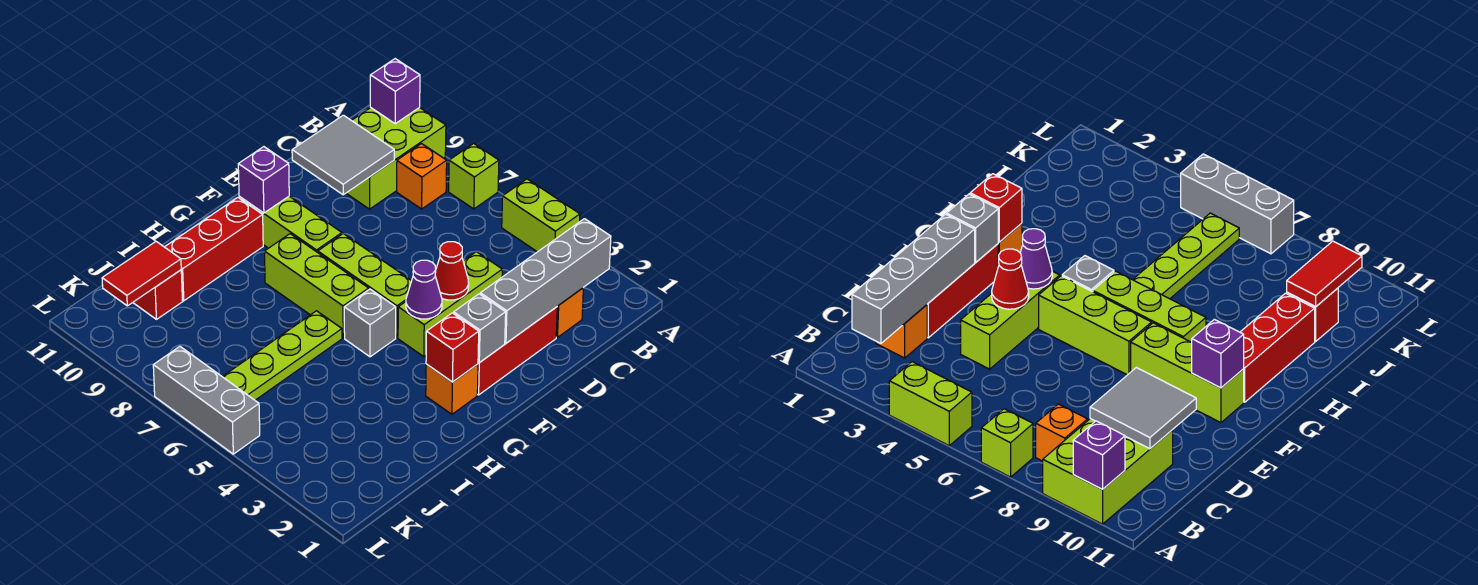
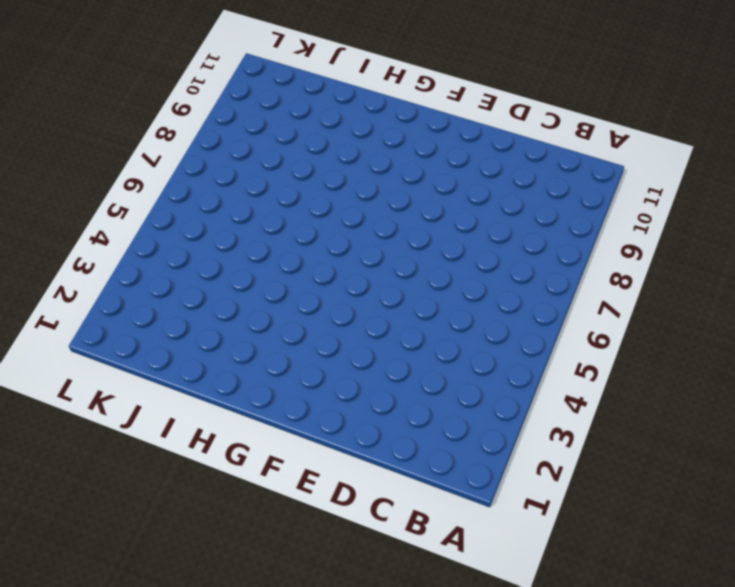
none -> lime brick A4:A5 level 1
none -> lime brick A7 level 1
none -> lime brick A9:C10 level 1

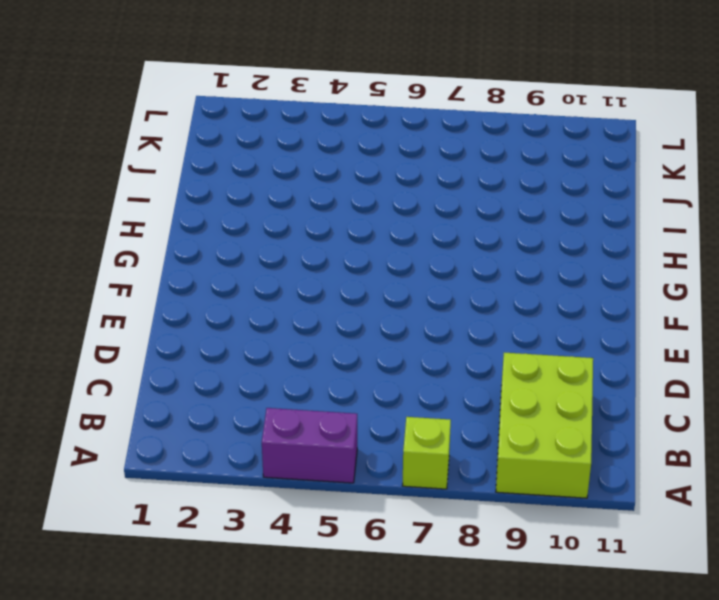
purple brick A4:A5 level 1 -> lime brick A4:A5 level 1
none -> orange brick B8 level 1
none -> orange brick C2 level 1
none -> red brick D2:F2 level 1

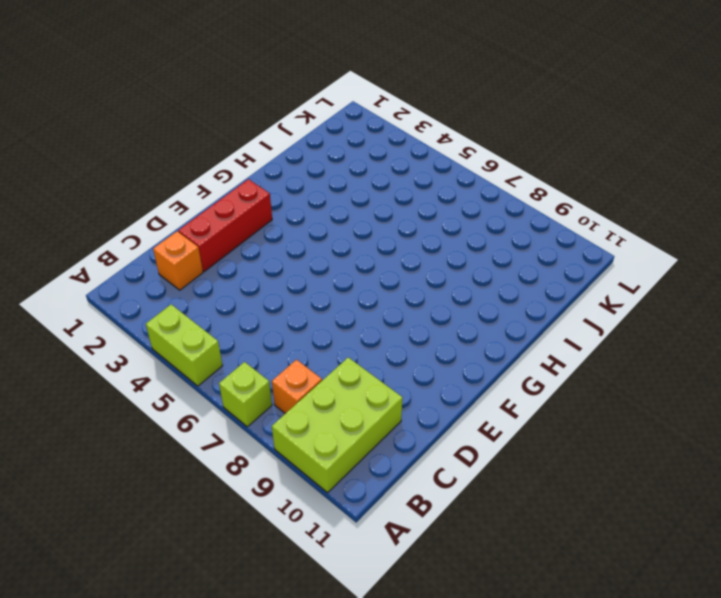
none -> lime brick D4:F4 level 1
none -> lime brick F5:F7 level 1
none -> lime brick F8:F10 level 1

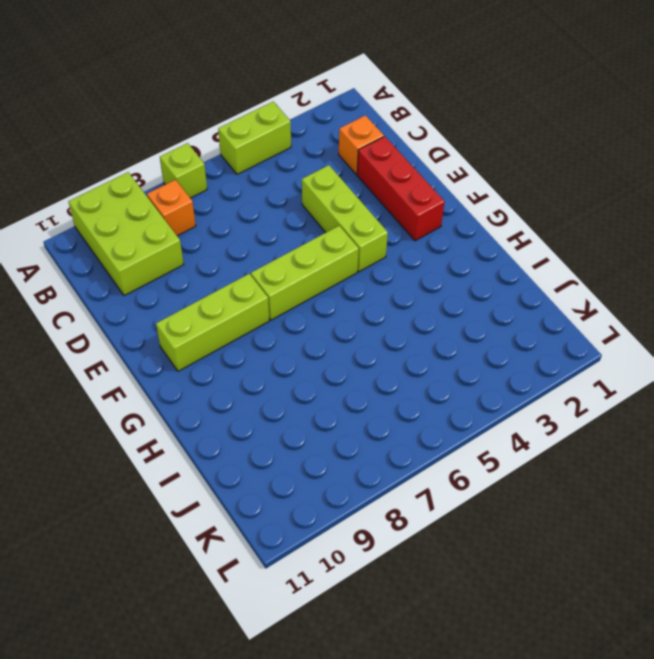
none -> orange brick G2 level 1
none -> grey brick G5 level 1
none -> lime brick G6:G8 level 1

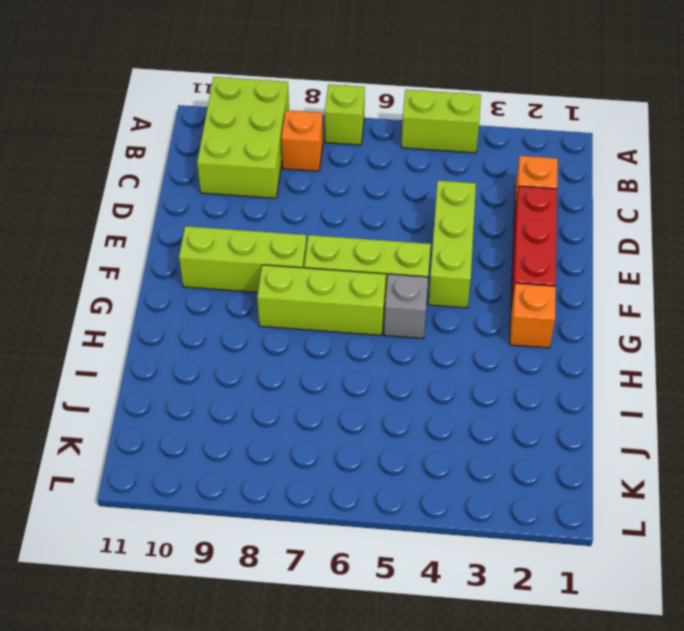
none -> red brick G10:I10 level 1
none -> lime plate H6:K6 level 1
none -> red brick J10 level 1

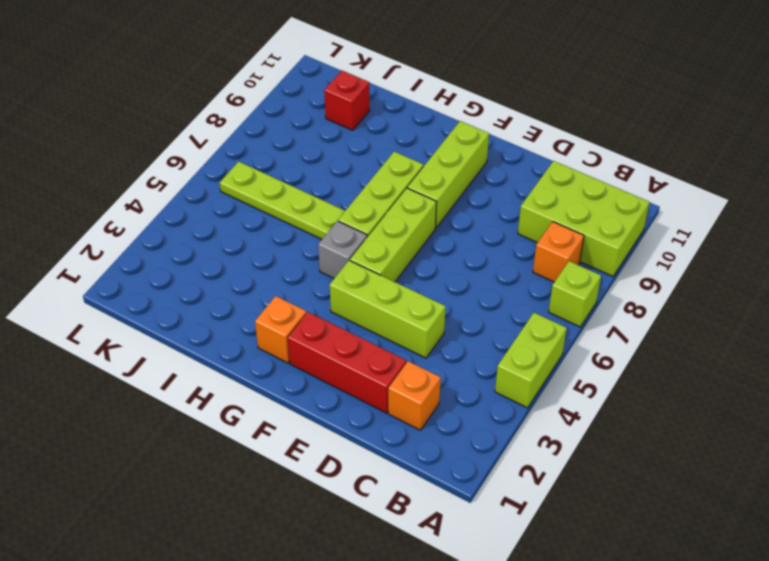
none -> red brick G10:I10 level 1
none -> grey brick L5:L7 level 1
none -> purple brick A10 level 2

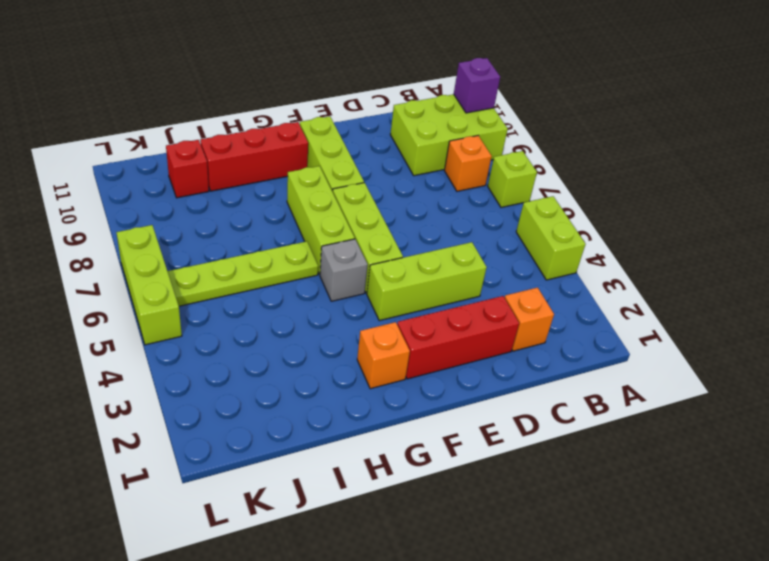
lime brick L5:L7 level 1 -> grey brick L5:L7 level 1
none -> grey brick B2:E2 level 2
none -> grey tile C9:D10 level 2
none -> red cone E4 level 2

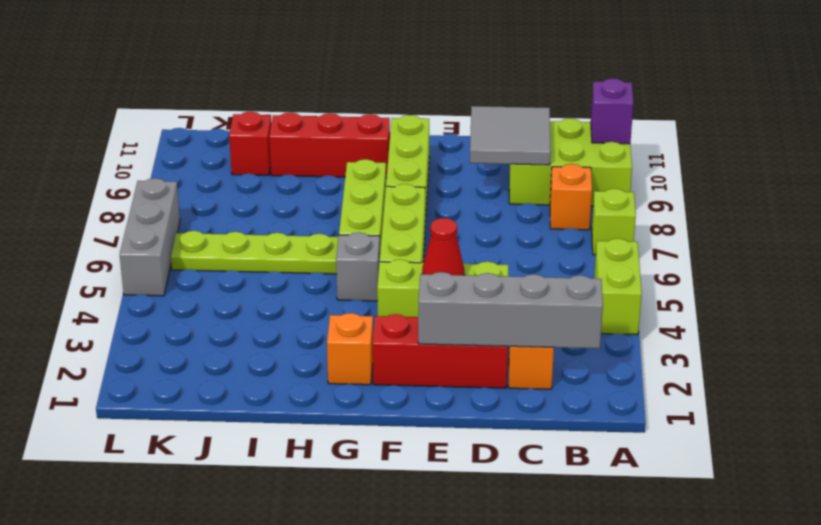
none -> grey brick F2 level 2
none -> purple cone F4 level 2
none -> purple brick F10 level 2

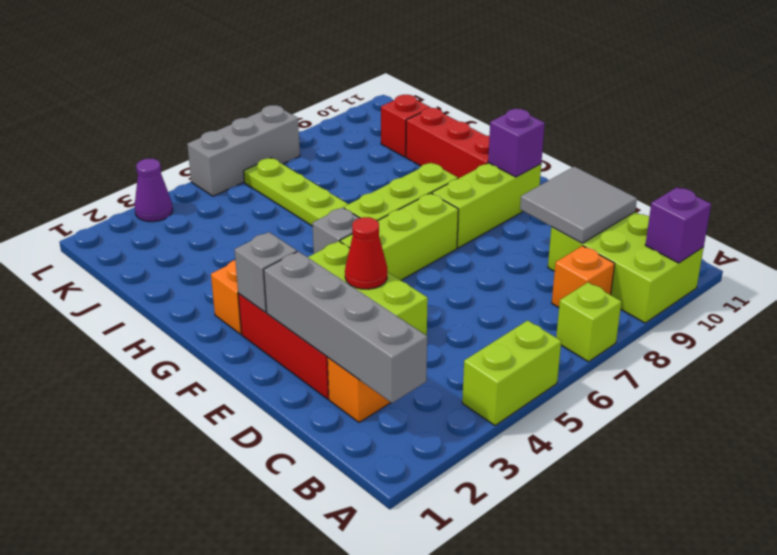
purple cone L3 level 1 -> purple cone F4 level 2
none -> red brick G2 level 2
none -> red tile J10:K10 level 2

